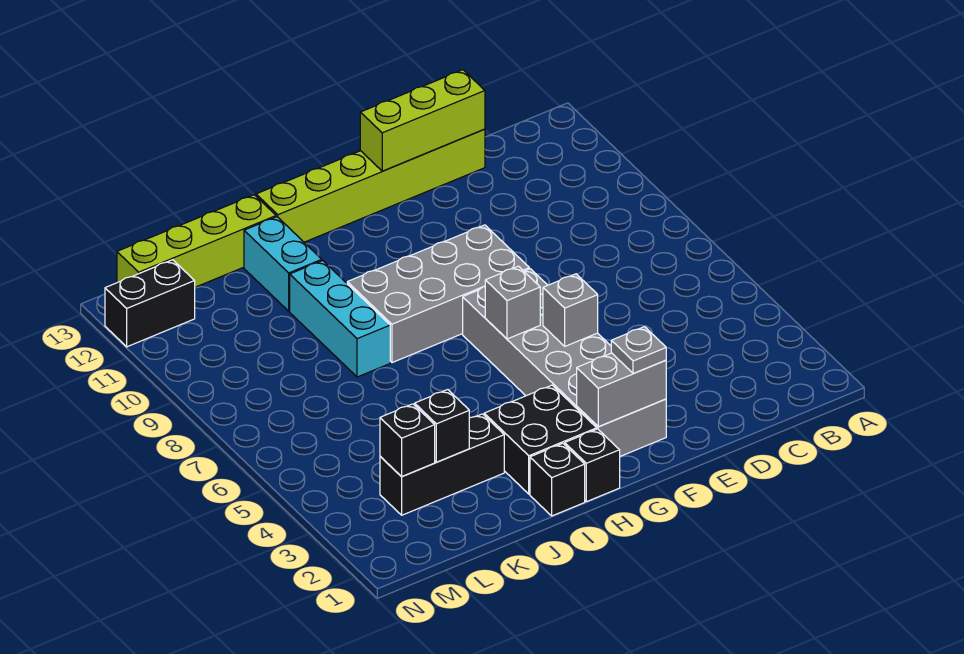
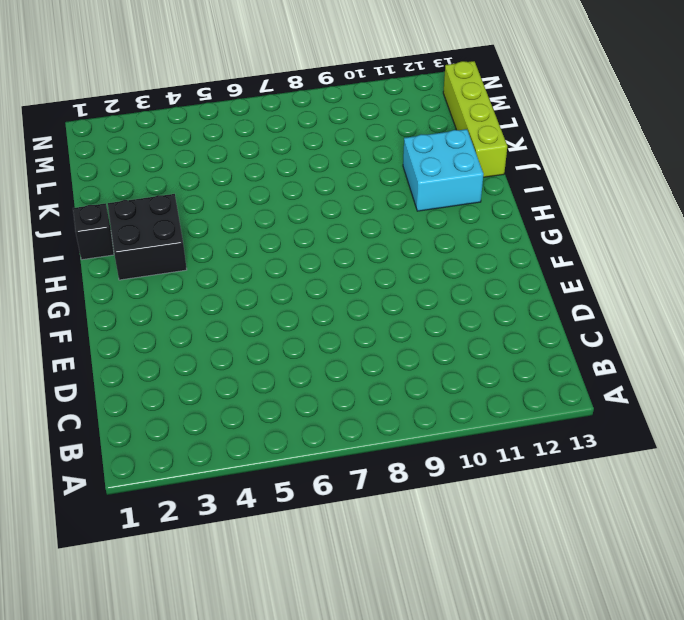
cyan brick I11:J12 level 1 -> cyan brick J11:J12 level 1
none -> lime brick D13:I13 level 1
none -> grey brick F2:G7 level 1
none -> grey brick F8:I9 level 1

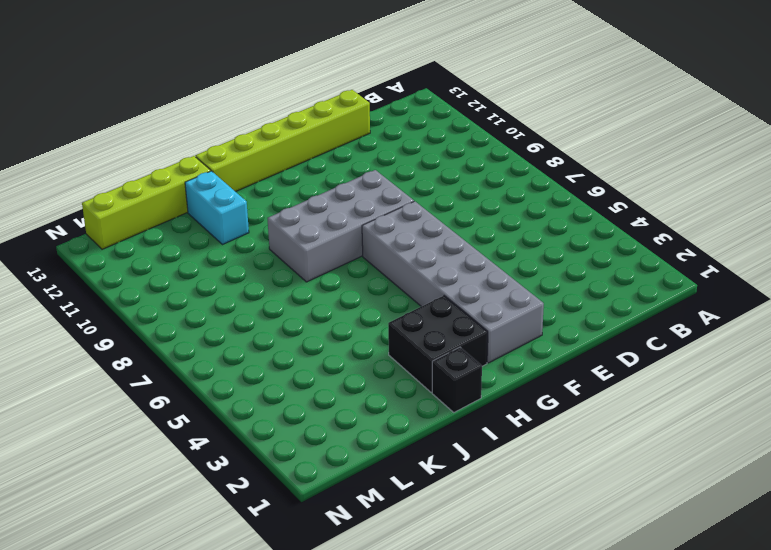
none -> black brick H1 level 1
none -> black brick J3:L3 level 1
none -> cyan brick J8:J10 level 1

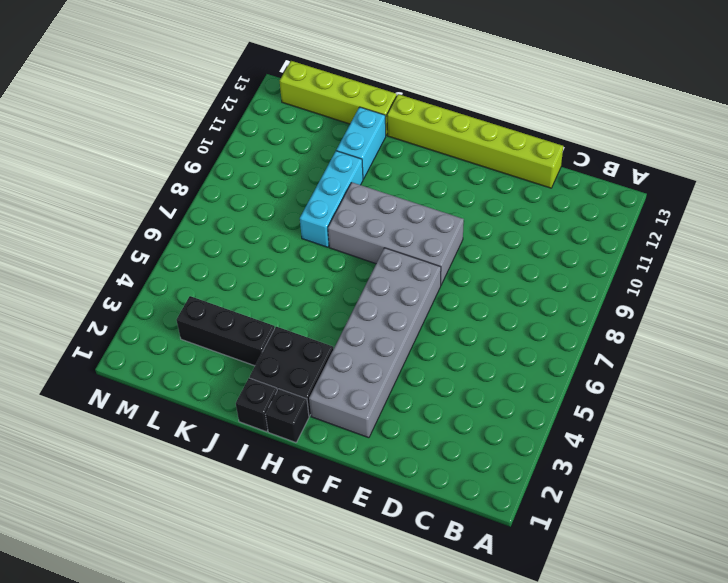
none -> black brick M12:N12 level 1
none -> lime brick D13:F13 level 2
none -> grey brick F2:G2 level 2

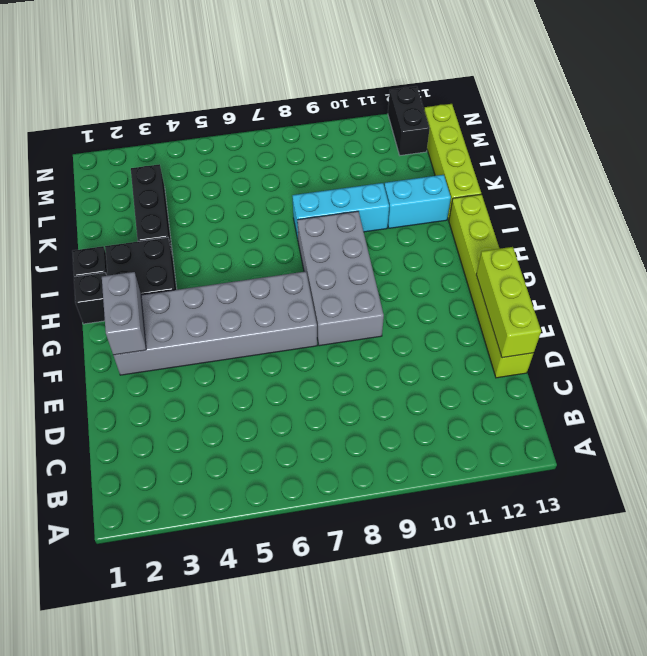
none -> grey brick F5 level 2
none -> grey brick G6 level 2
none -> black brick K3 level 2

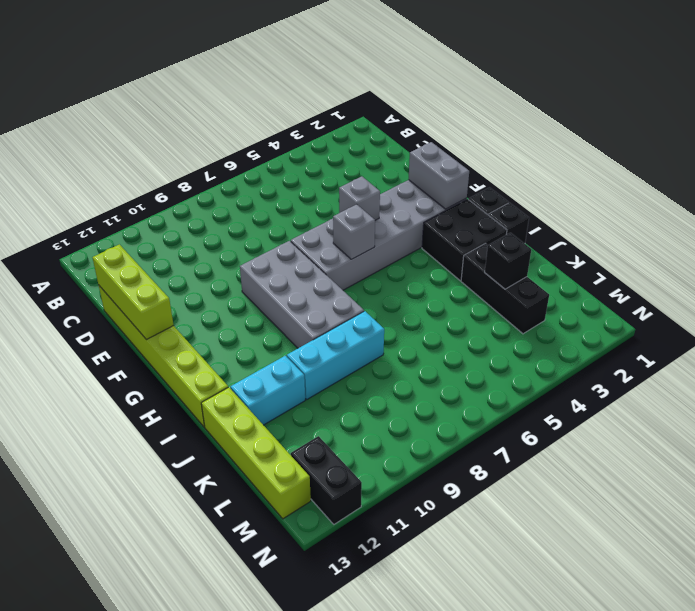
none -> black brick L3 level 2
none -> grey plate F2 level 3

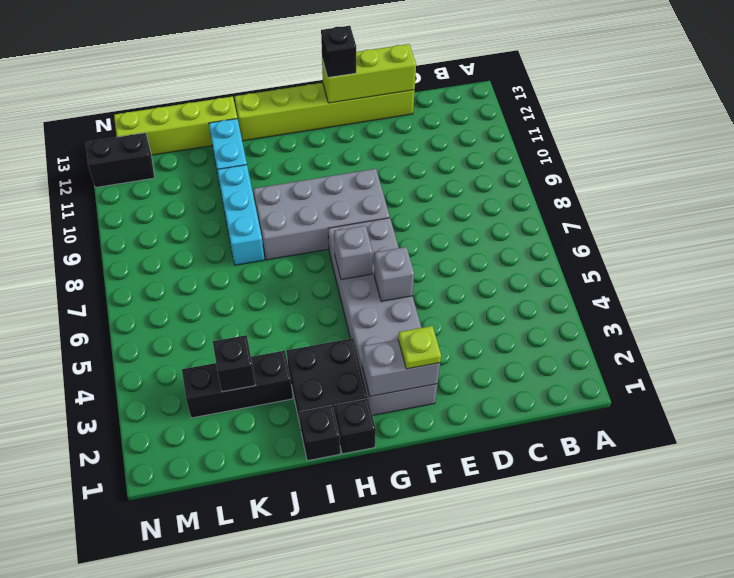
lime plate F2 level 3 -> grey plate F2 level 3
black brick F13 level 3 -> black brick L3 level 2

